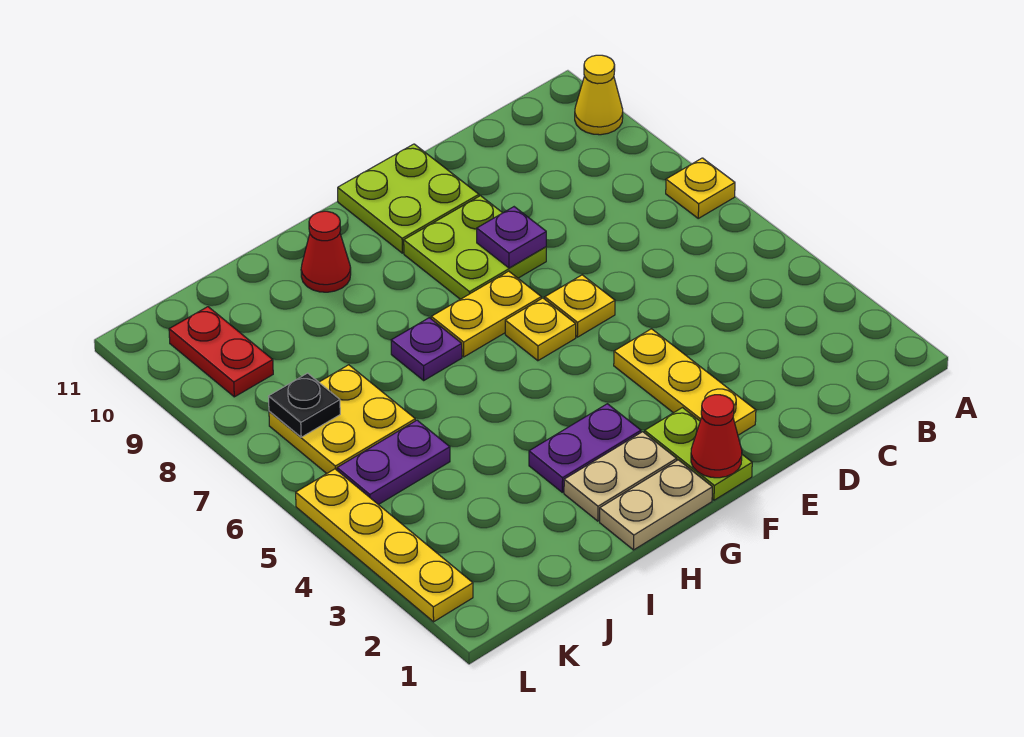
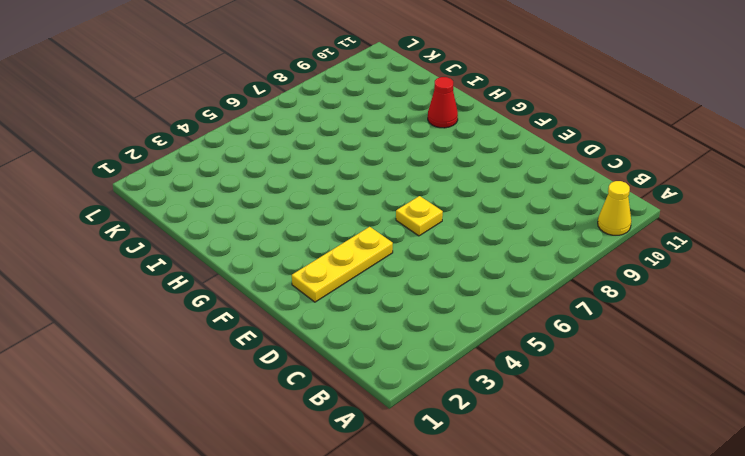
none -> yellow plate A7 level 1
none -> lime plate E8:F9 level 1
none -> lime plate E10:F11 level 1

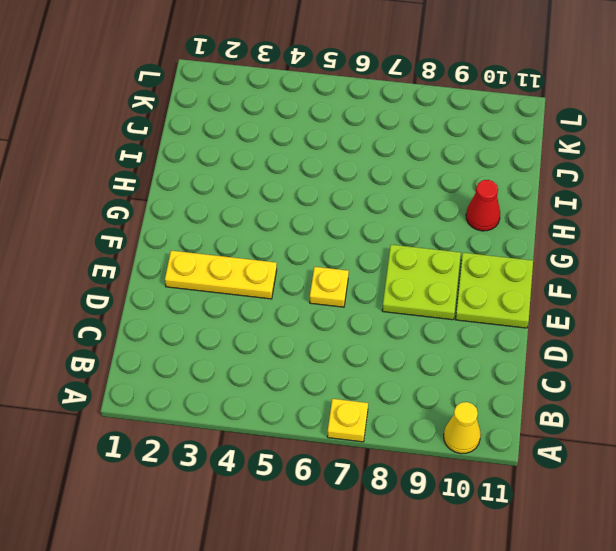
none -> lime plate F1:F2 level 1
none -> yellow plate F6 level 1
none -> yellow plate F7:G7 level 1

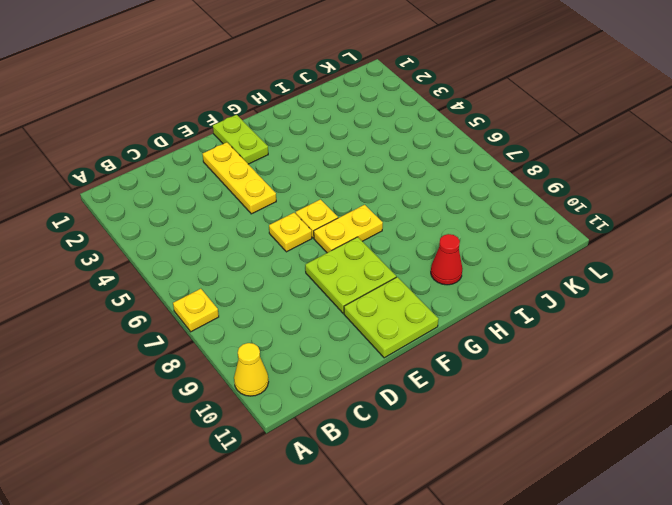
none -> tan plate G1:H1 level 1
none -> tan plate G2:H2 level 1
none -> purple plate G3:H3 level 1

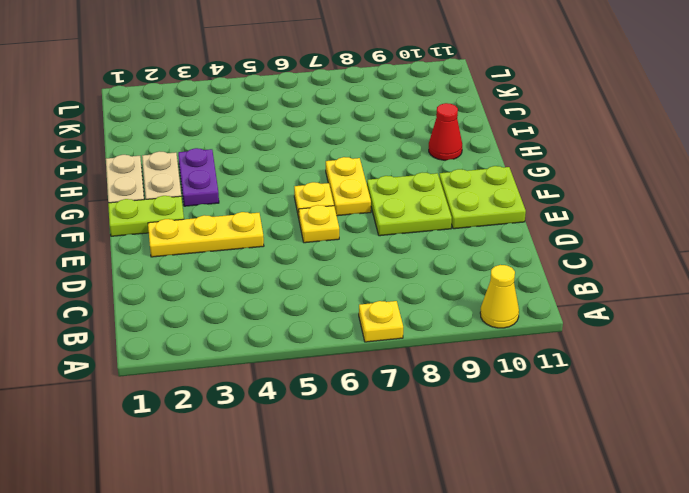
none -> purple plate H7 level 1
none -> purple plate J5:K5 level 1
none -> yellow plate J6:K7 level 1

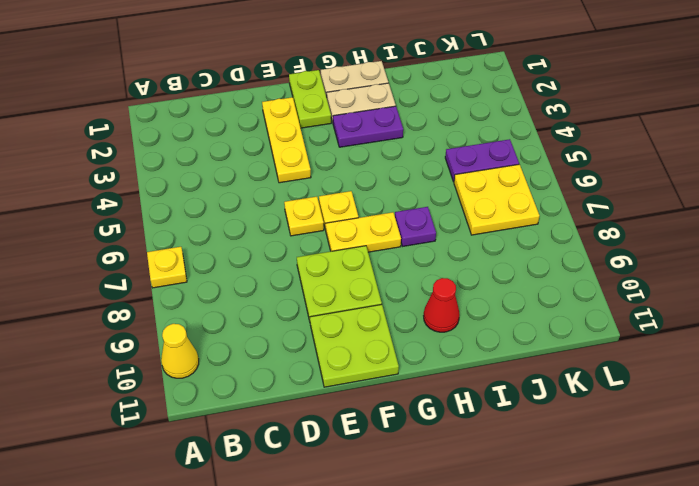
none -> red plate K9:K10 level 1
none -> yellow plate L2:L5 level 1
none -> purple plate E8 level 2

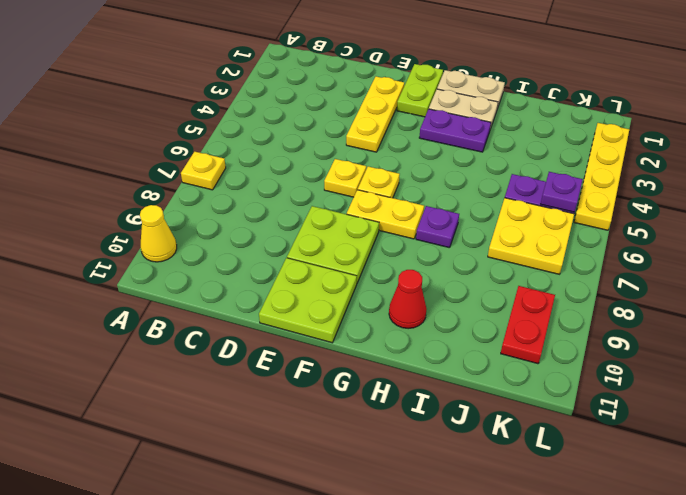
purple plate K5 level 2 -> purple plate E8 level 2
none -> red cone F1 level 2
none -> black plate K7 level 2

